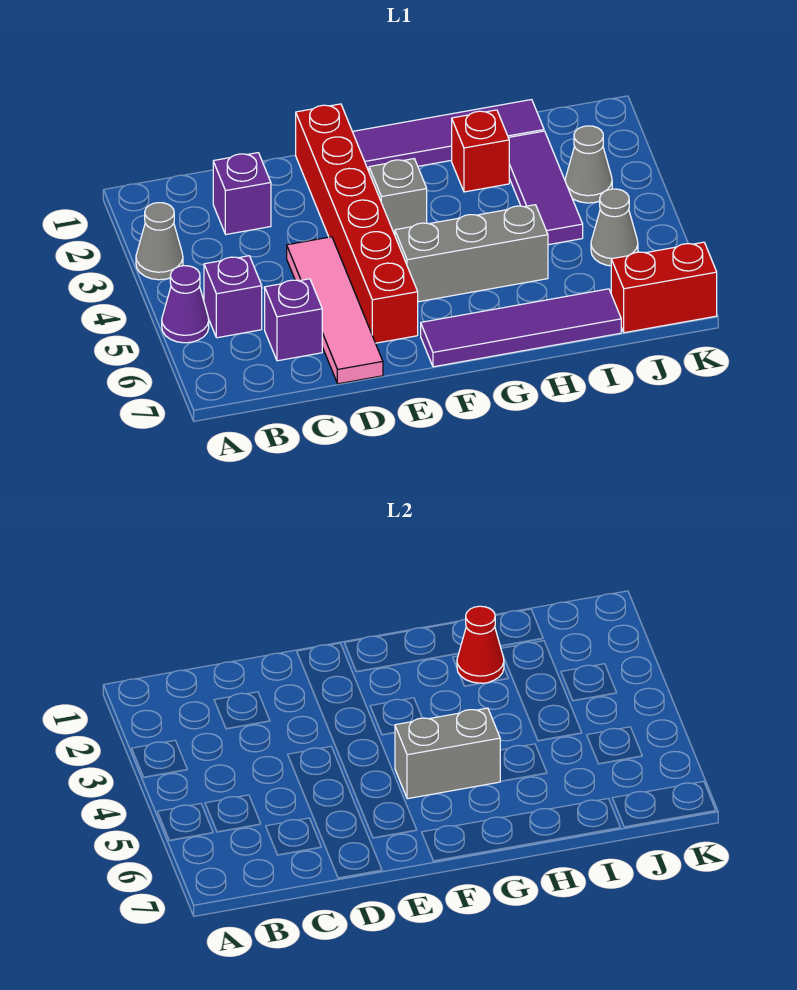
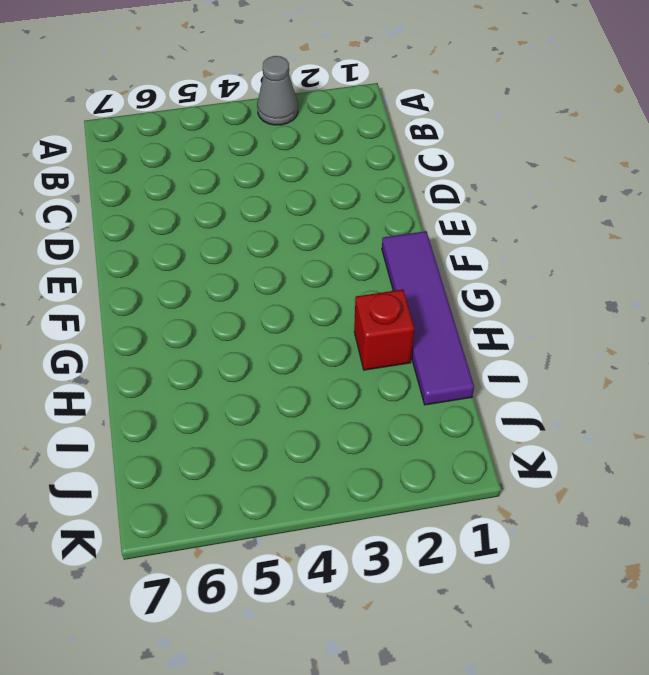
none -> purple cone A5 level 1
none -> purple brick B5 level 1
none -> purple brick C2 level 1

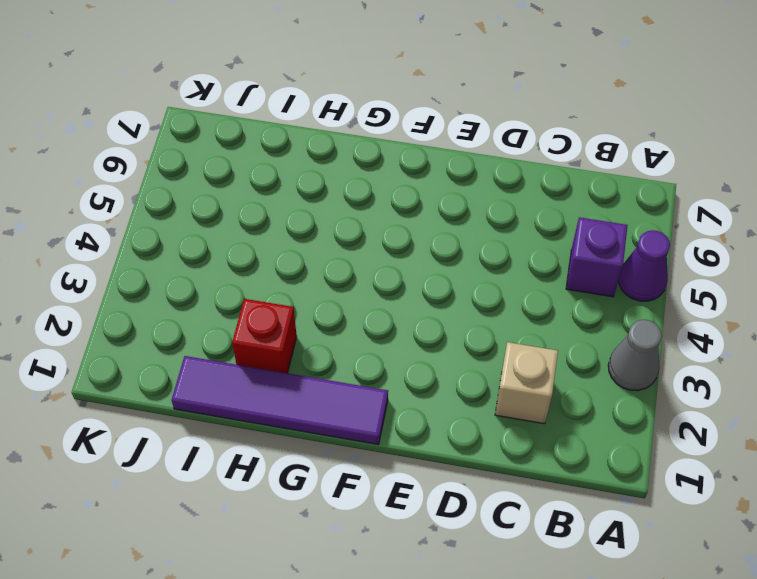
tan brick C2 level 1 -> purple brick C2 level 1
none -> purple brick C6 level 1
none -> pink tile D4:D7 level 1
none -> red brick E1:E6 level 1

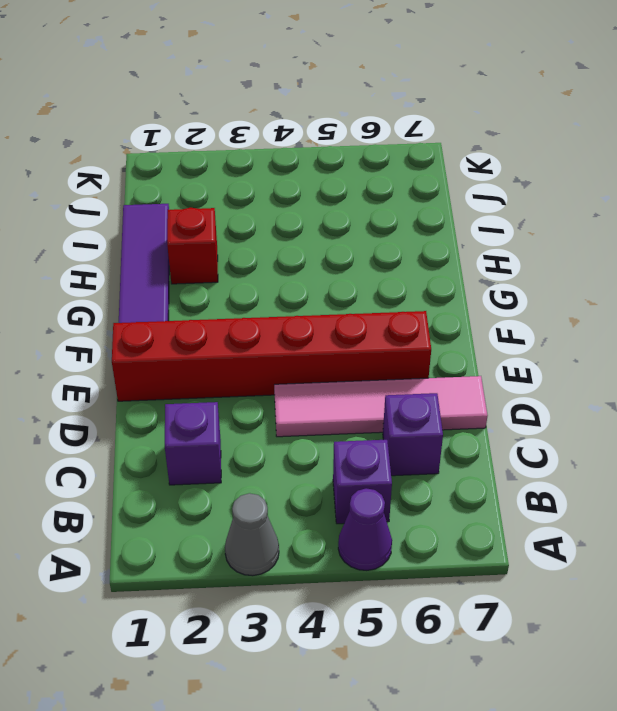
none -> grey brick F3 level 1
none -> grey brick F5:H5 level 1
none -> purple tile F7:I7 level 1

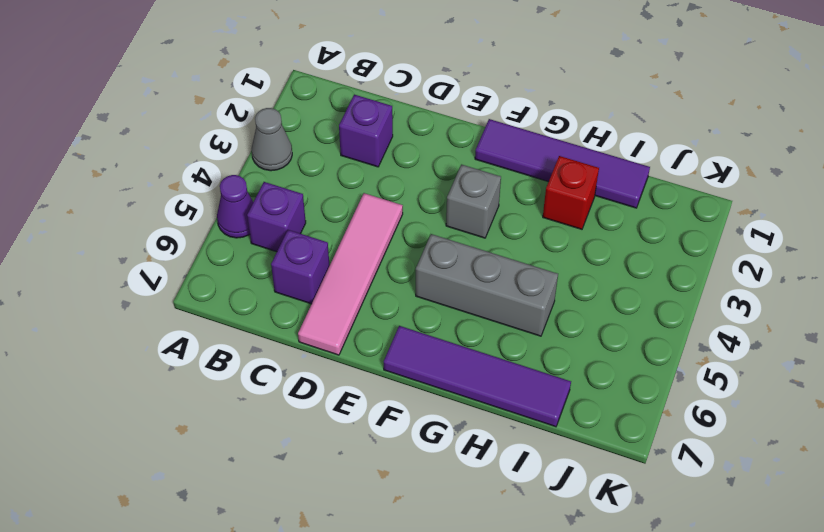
none -> red brick E1:E6 level 1
none -> purple tile I2:I4 level 1
none -> grey cone J3 level 1

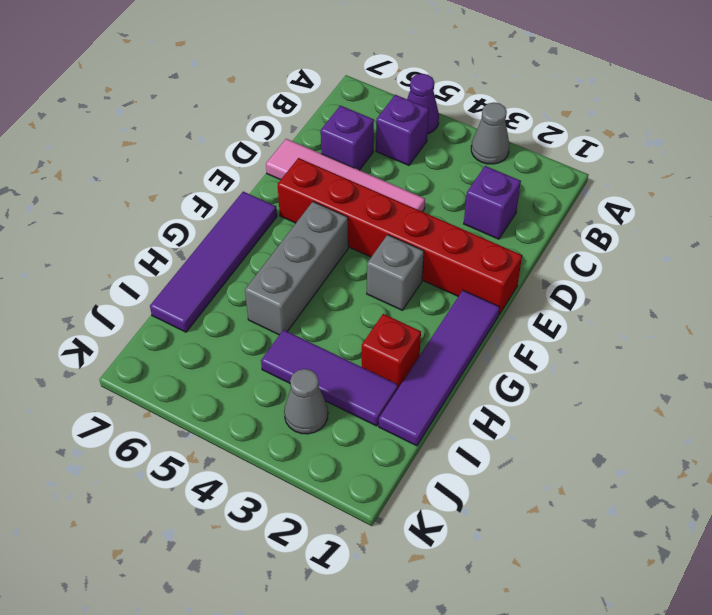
none -> grey cone J5 level 1
none -> red brick J7:K7 level 1
none -> grey brick F5:G5 level 2

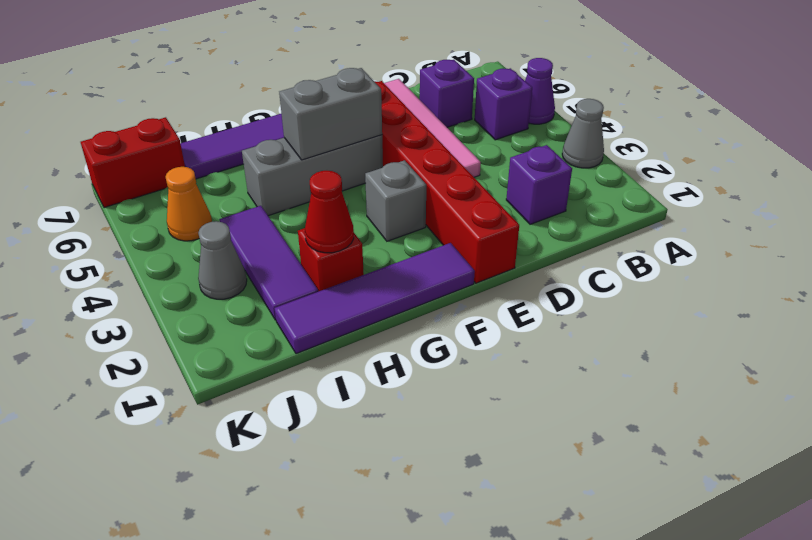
orange cone J5 level 1 -> grey cone J5 level 1

